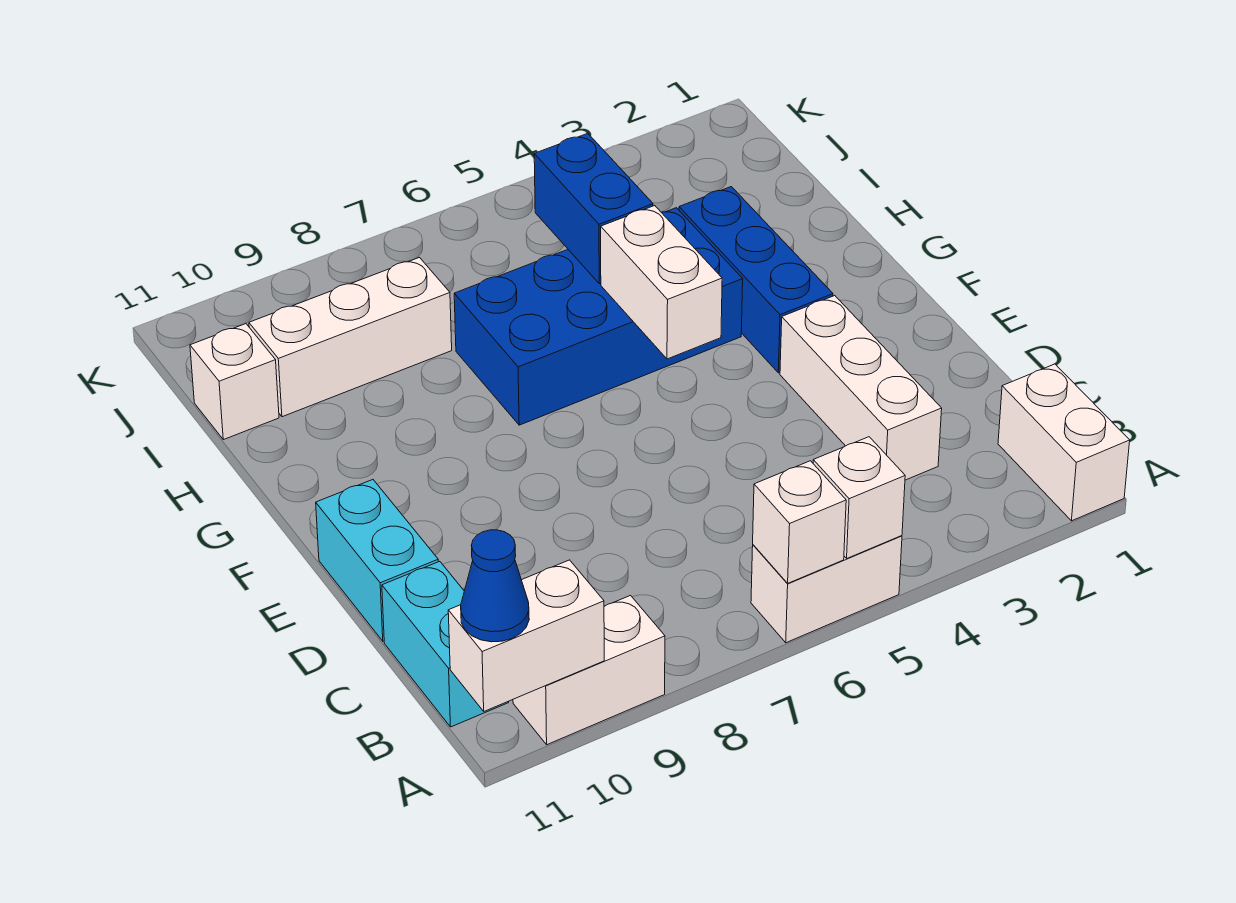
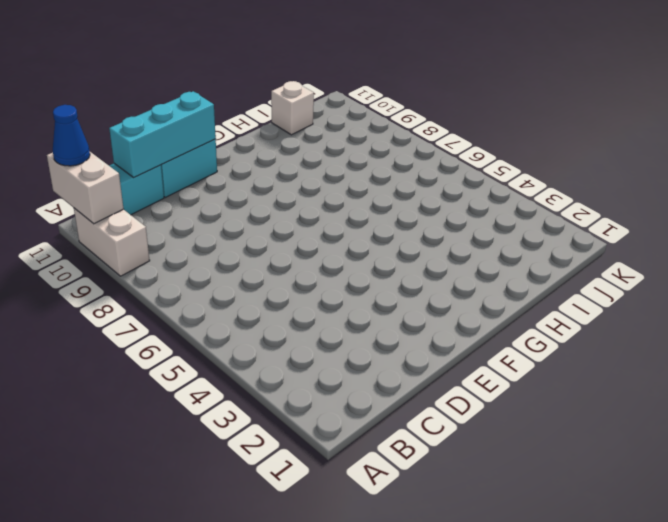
cyan brick C11:E11 level 2 -> none
none -> white brick A1:B1 level 1
none -> white brick A5:A6 level 1
none -> white brick C3:E3 level 1

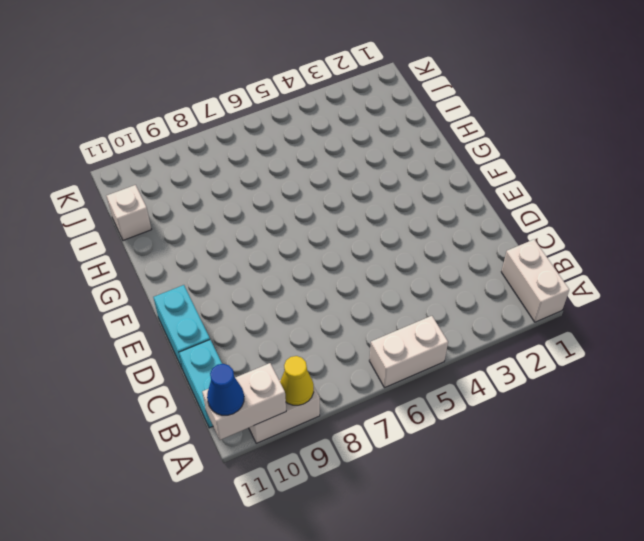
yellow cone A9 level 2 -> none
none -> white brick C3:E3 level 1
none -> blue brick F3:H3 level 1
none -> blue brick G4:H7 level 1

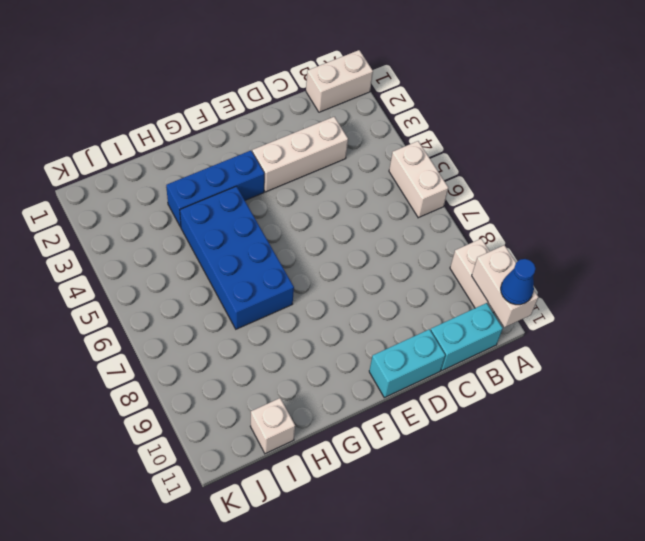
none -> white brick I8:I10 level 1
none -> white brick A5 level 2
none -> white brick A6 level 2

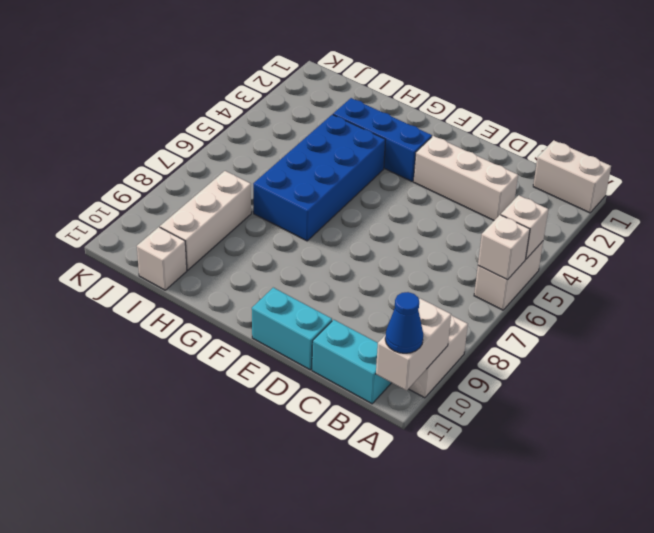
none -> white brick F5:G5 level 2
none -> blue brick H5:I5 level 2

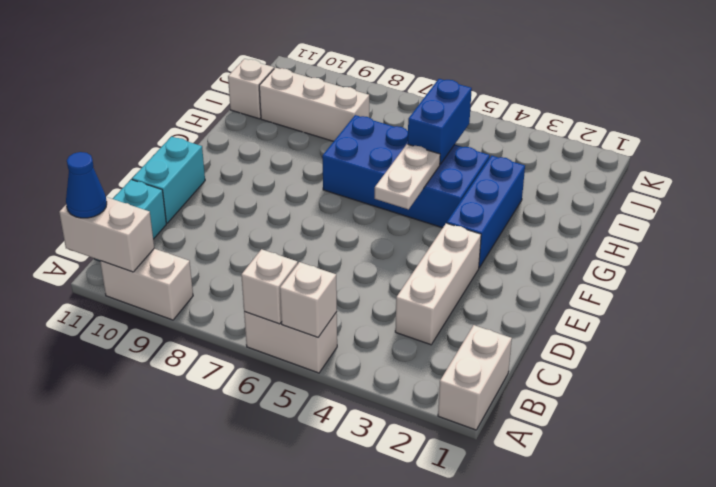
white plate F5:G5 level 2 -> white brick F5:G5 level 2

